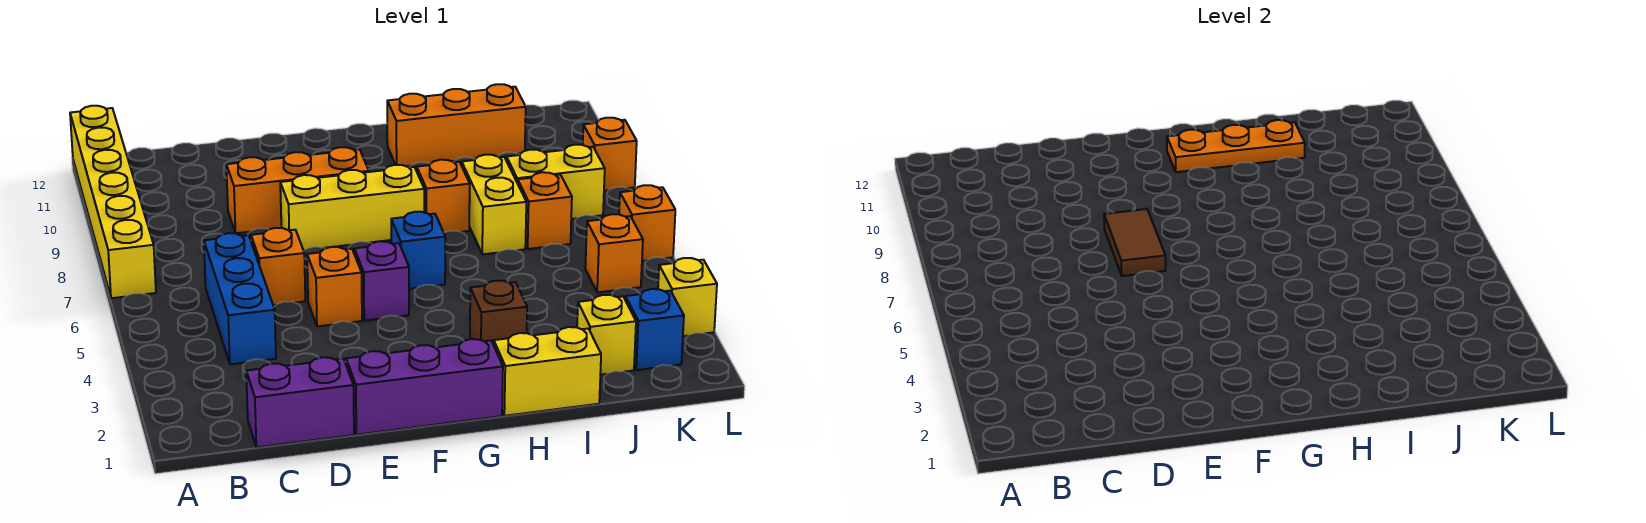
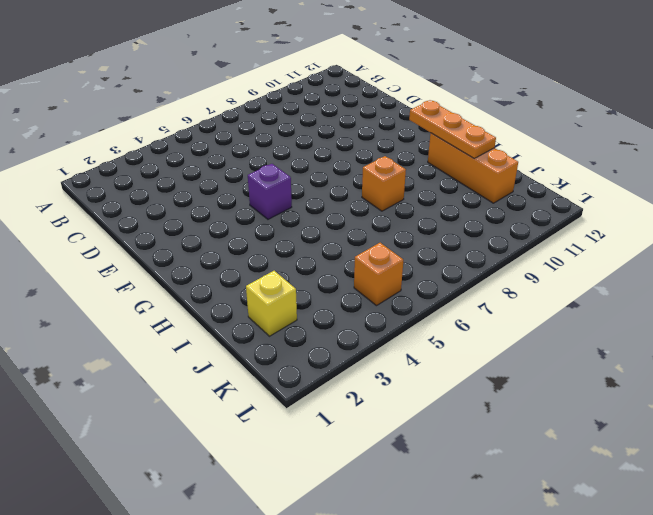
none -> yellow brick A7:A12 level 1
none -> purple brick C1:D1 level 1
none -> blue brick C4:C6 level 1

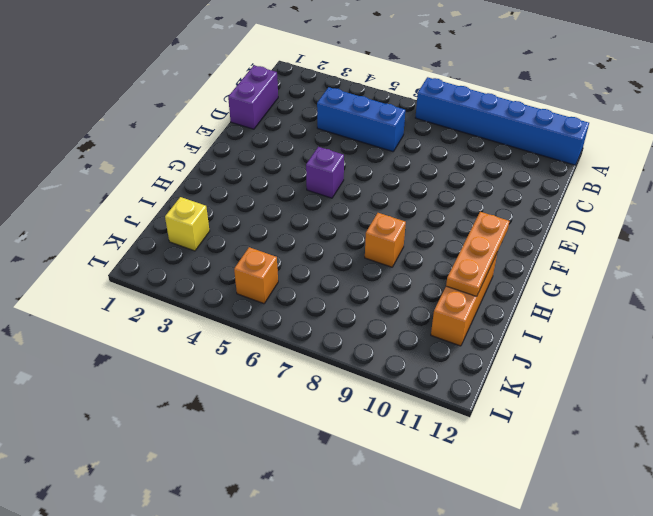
blue brick A7:A12 level 1 -> yellow brick A7:A12 level 1
none -> orange brick D6 level 1
none -> orange brick D9:F9 level 1
none -> purple brick E1:G1 level 1

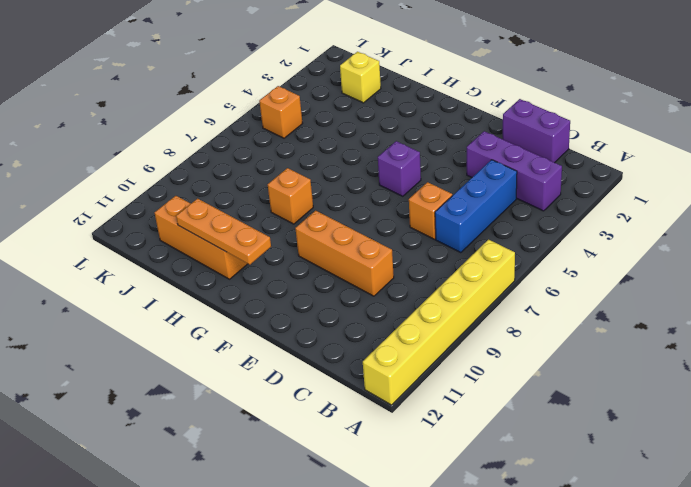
purple brick B3:D3 level 1 -> purple brick E1:G1 level 1
none -> orange brick E5 level 1
none -> yellow brick E8:G8 level 1
none -> blue brick G6 level 1

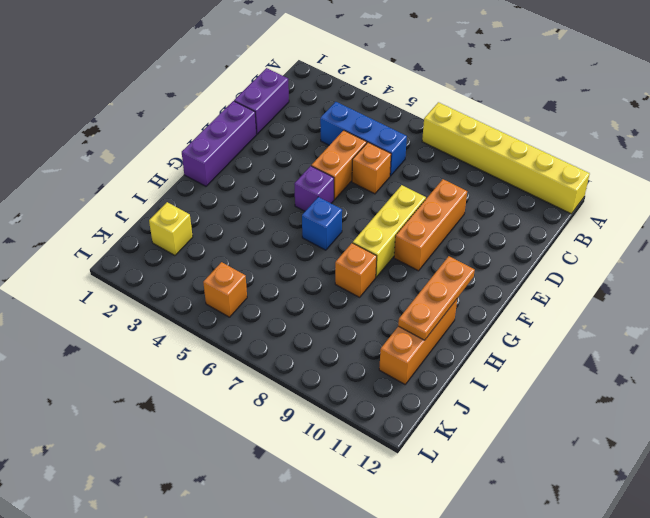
orange brick D5:E5 level 1 -> orange brick E5 level 1
none -> yellow brick H1:I1 level 1
none -> brown brick H3 level 1
none -> yellow brick I7:I8 level 1

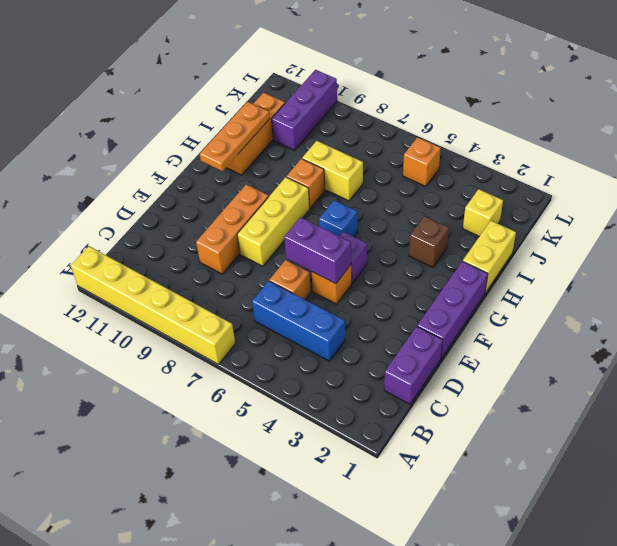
purple brick E5:E6 level 2 -> none
purple brick J10:L10 level 1 -> none
none -> orange brick J7 level 1
none -> yellow brick J8:K8 level 1
none -> blue brick K2 level 1

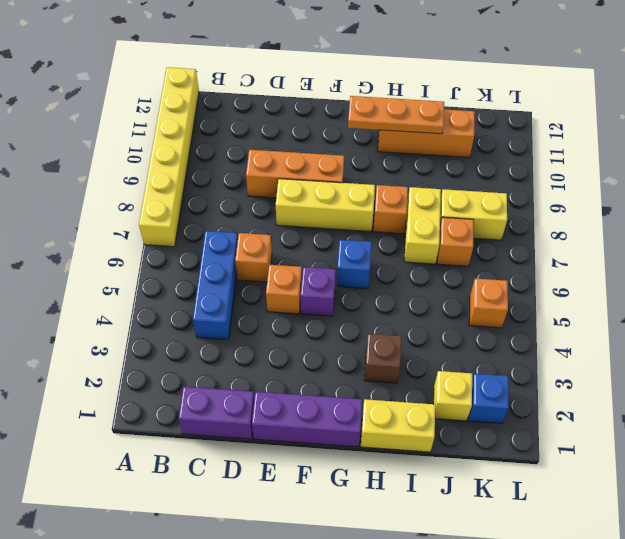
none -> yellow brick L3 level 1
none -> orange brick L6 level 1
none -> orange brick L9 level 1

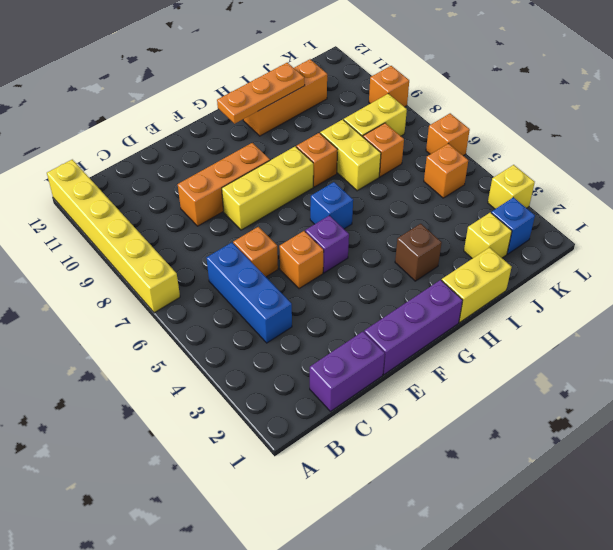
none -> brown tile E7:E8 level 2

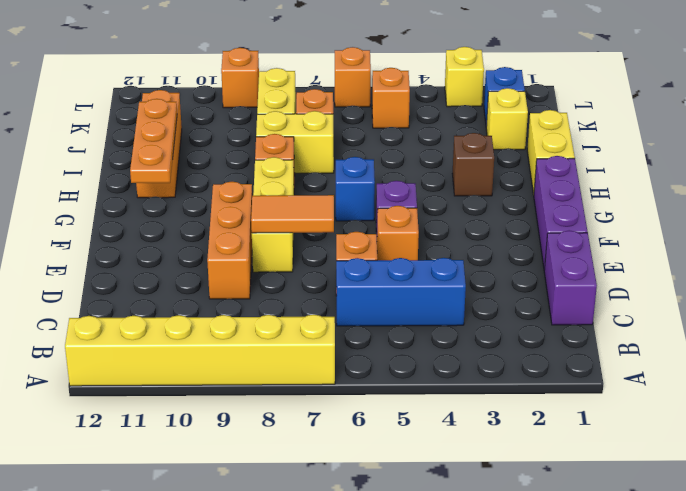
orange tile E7:E8 level 2 -> brown tile E7:E8 level 2

